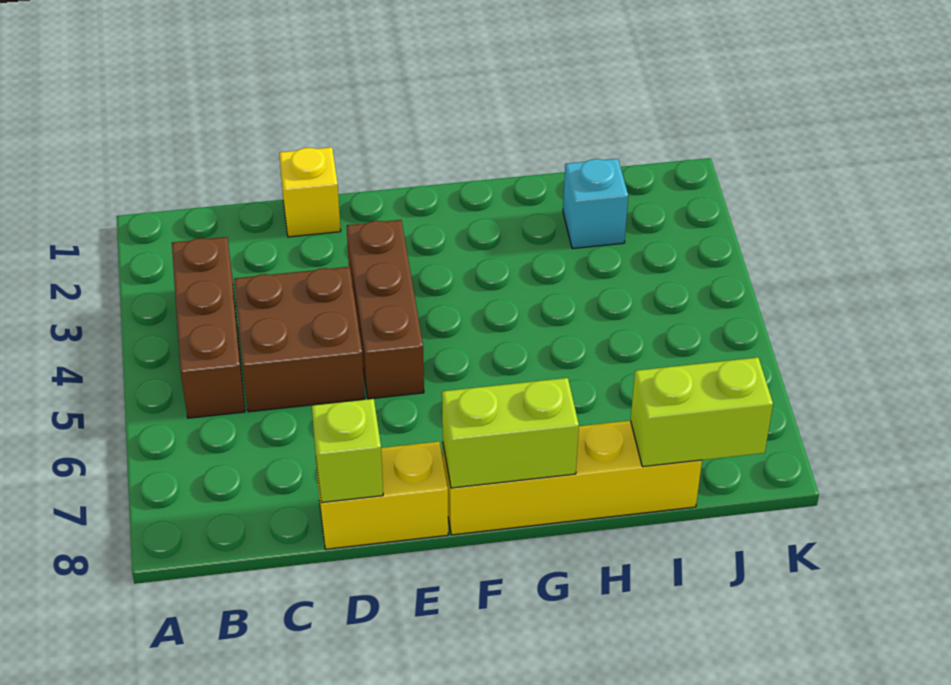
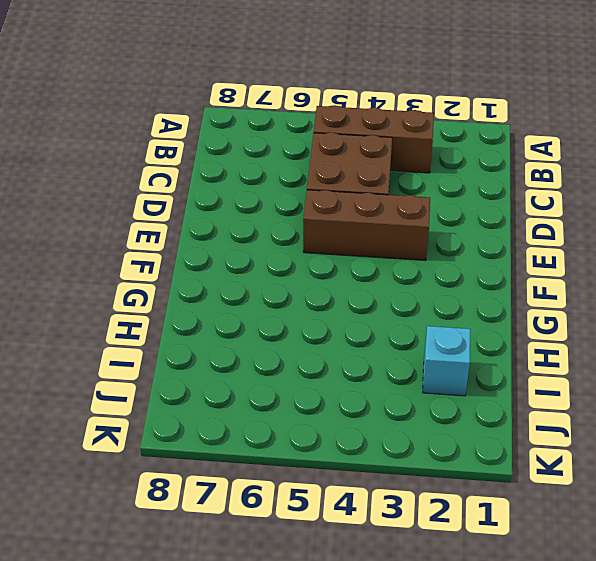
none -> yellow brick D1 level 1
none -> yellow brick D8:E8 level 1

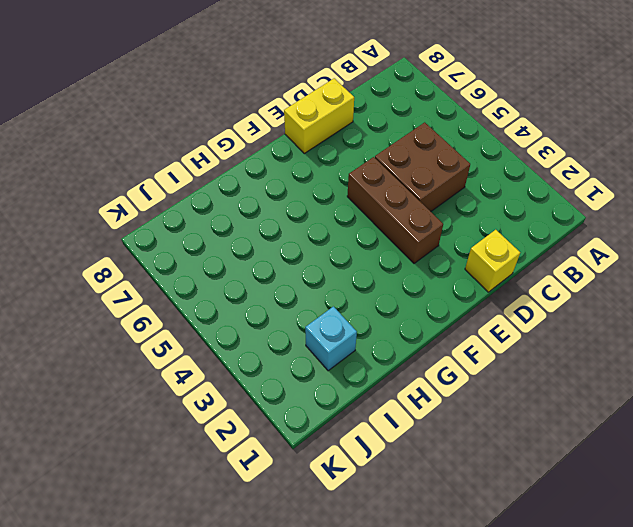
none -> brown brick B3:B5 level 1
none -> yellow brick F8:I8 level 1

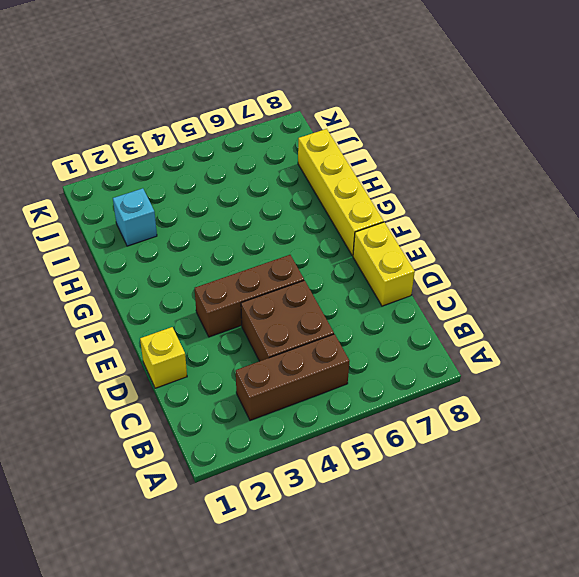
none -> lime brick D8 level 2
none -> lime brick F8:G8 level 2

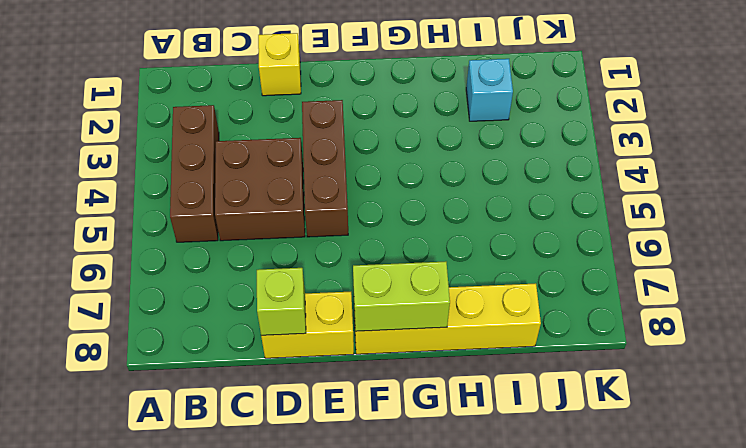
none -> lime brick I8:J8 level 2

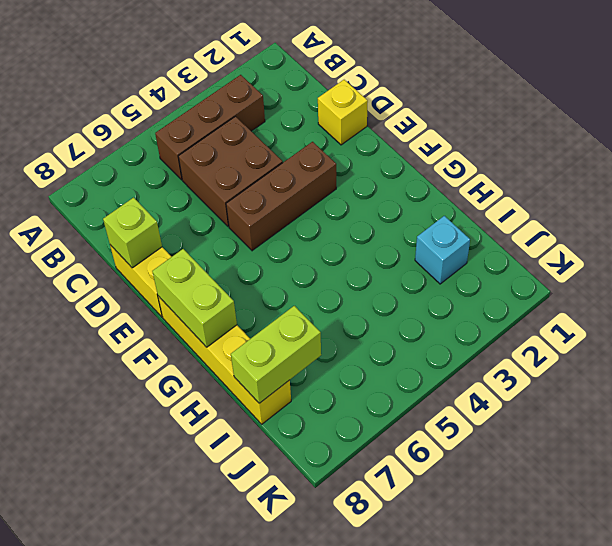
lime brick I7:I8 level 2 -> lime brick I8:J8 level 2

